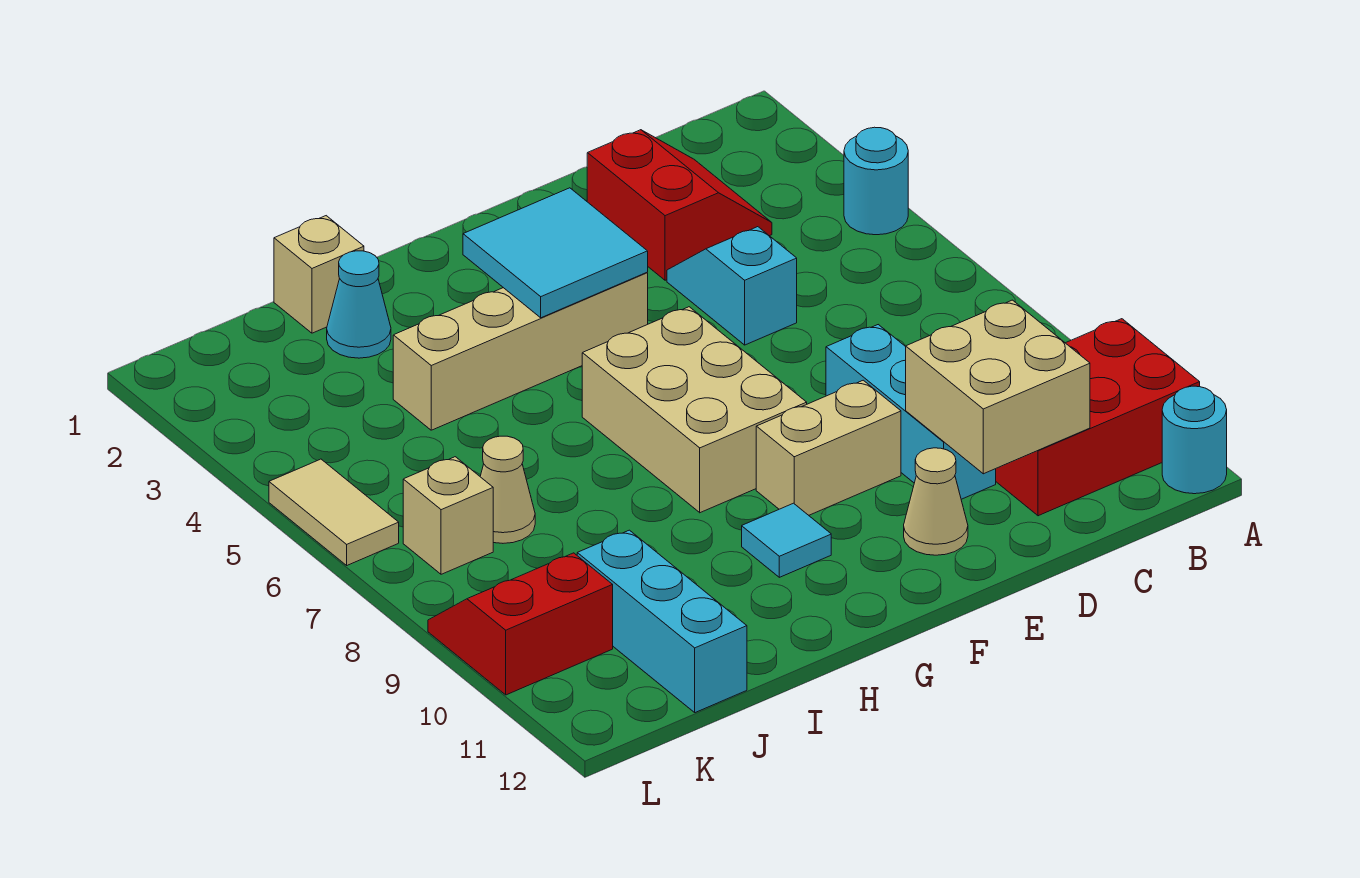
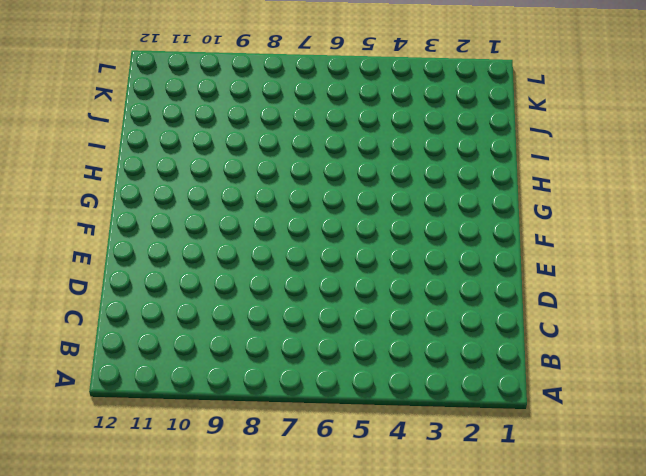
none -> cyan round brick A4 level 1
none -> red brick A10:C11 level 1
none -> cyan round brick A12 level 1

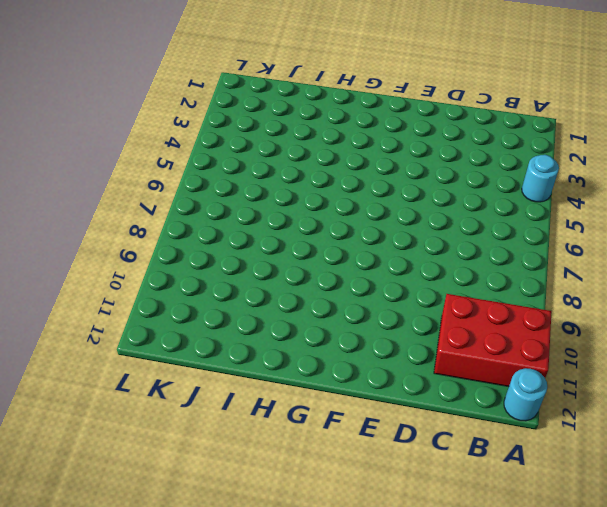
none -> red slope C2:D3 level 1 top D
none -> cyan slope D4:D5 level 1 top 5
none -> cyan brick D8:D10 level 1

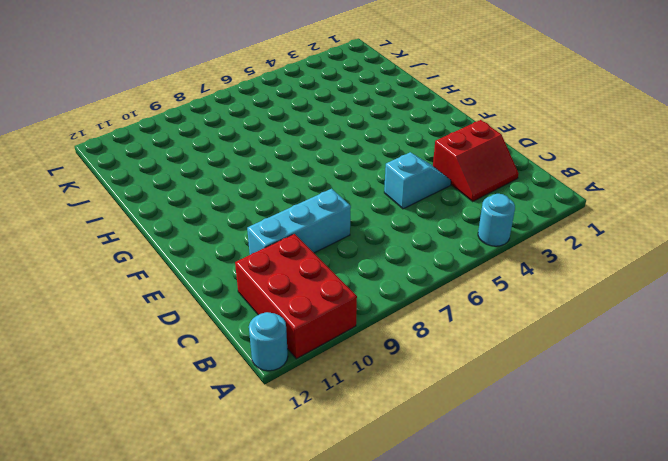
none -> tan brick E9:F9 level 1
none -> tan cone E11 level 1
none -> tan brick F4:I4 level 1

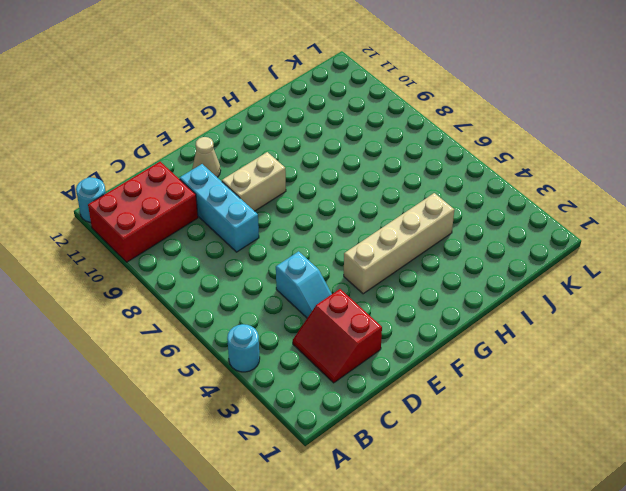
none -> tan brick F6:G8 level 1
none -> cyan tile G10 level 1
none -> tan brick I1 level 1

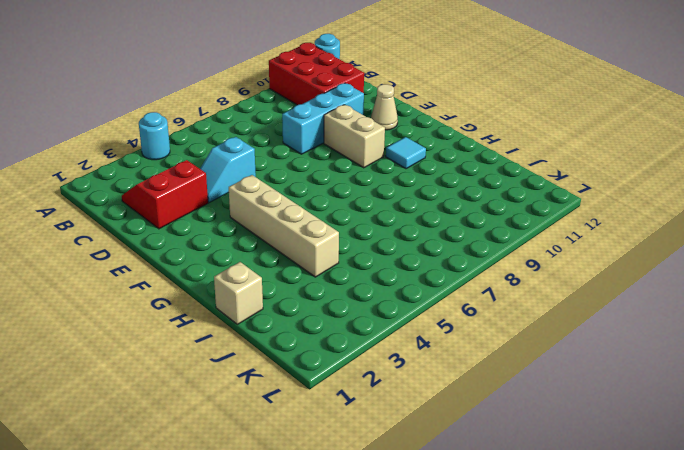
none -> tan brick F6:G8 level 1
none -> cyan cone I2 level 1
none -> tan cone J7 level 1

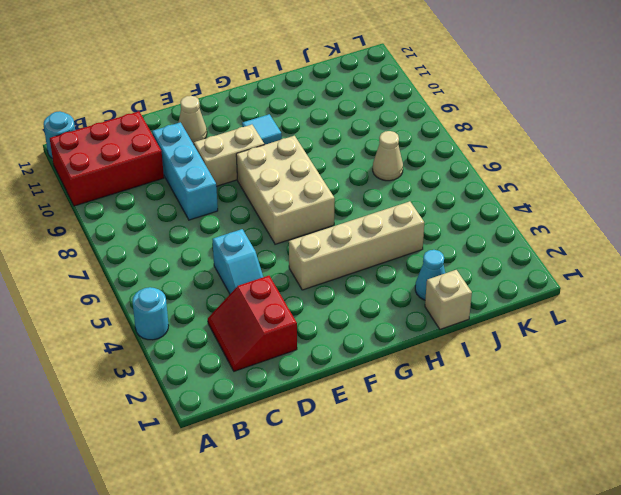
none -> cyan brick J10:J12 level 1
none -> tan brick K7 level 1
none -> red slope K9:L10 level 1 top 10

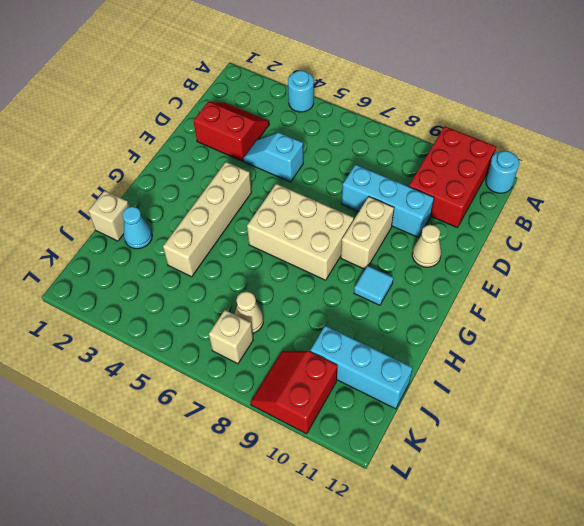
none -> tan tile L5:L6 level 1
none -> tan brick C10:D11 level 2
none -> cyan tile F3:G4 level 2

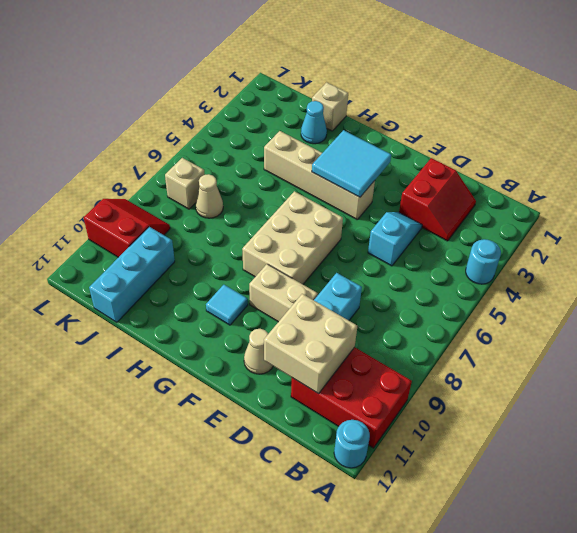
none -> tan tile L5:L6 level 1

